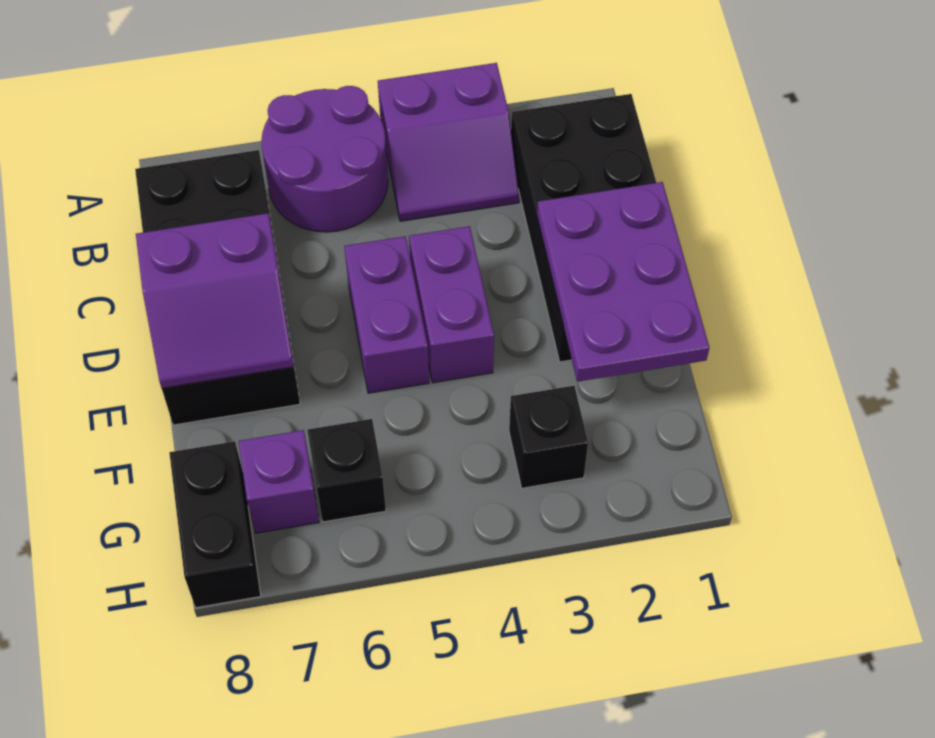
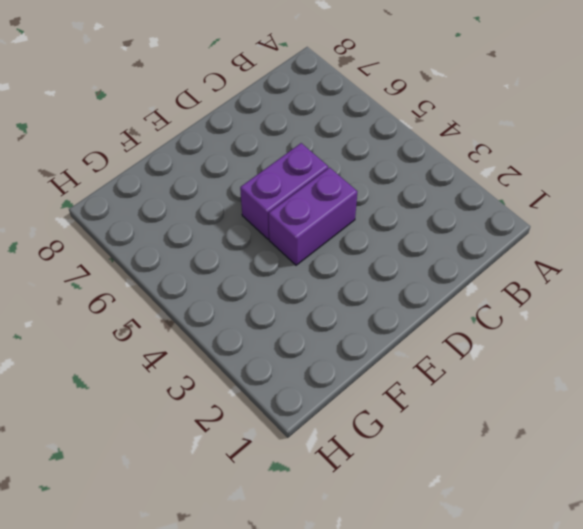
none -> purple slope A3:B4 level 1 top A
none -> purple round brick A5:B6 level 1
none -> black brick B1:E2 level 1

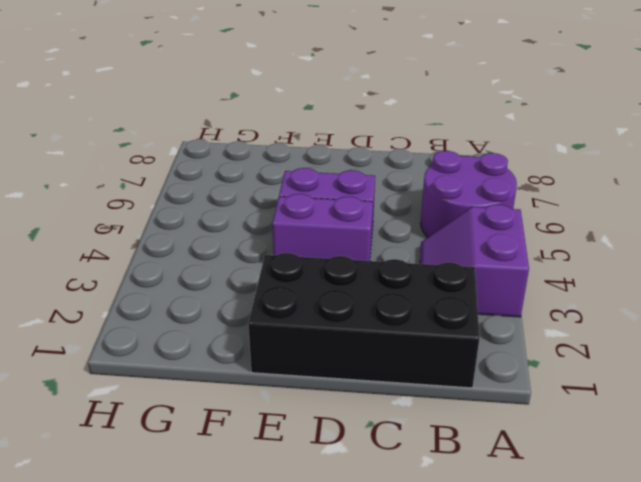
none -> black brick B7:E8 level 1
none -> black brick G3 level 1
none -> black brick G6 level 1

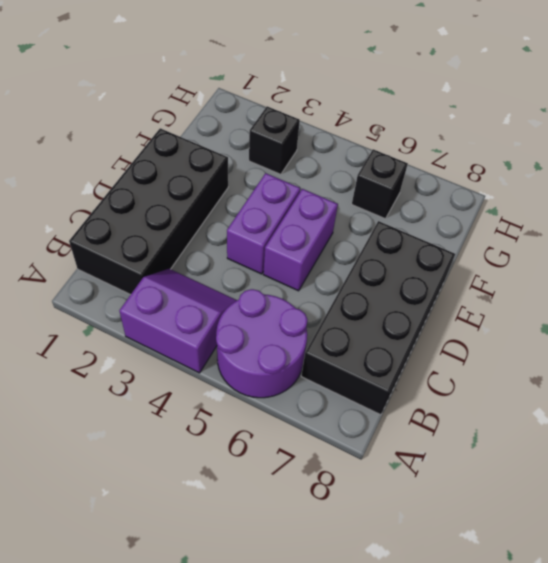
none -> purple brick G7 level 1
none -> black brick G8:H8 level 1
none -> purple plate D1:F2 level 2

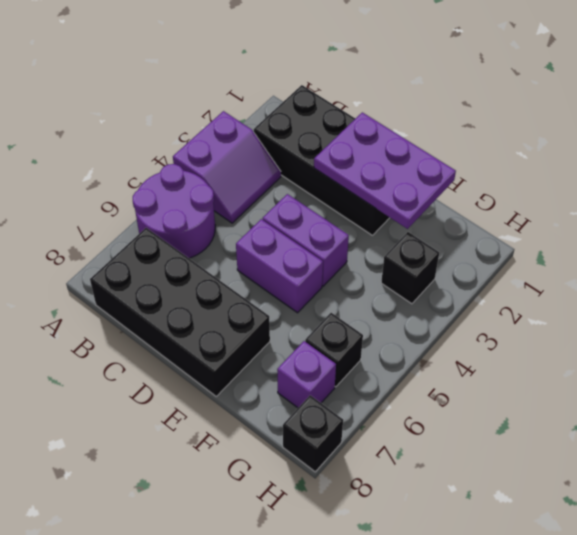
black brick H8 level 1 -> black brick G8:H8 level 1
none -> purple slope D7:E8 level 2 top D

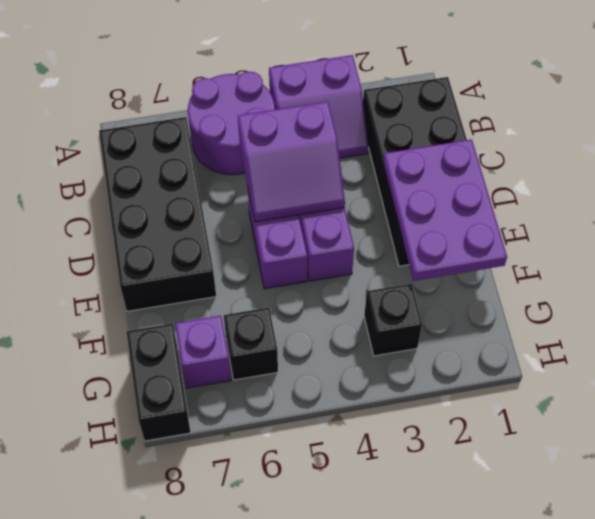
purple slope C4:D5 level 2 top C -> purple slope D7:E8 level 2 top D

